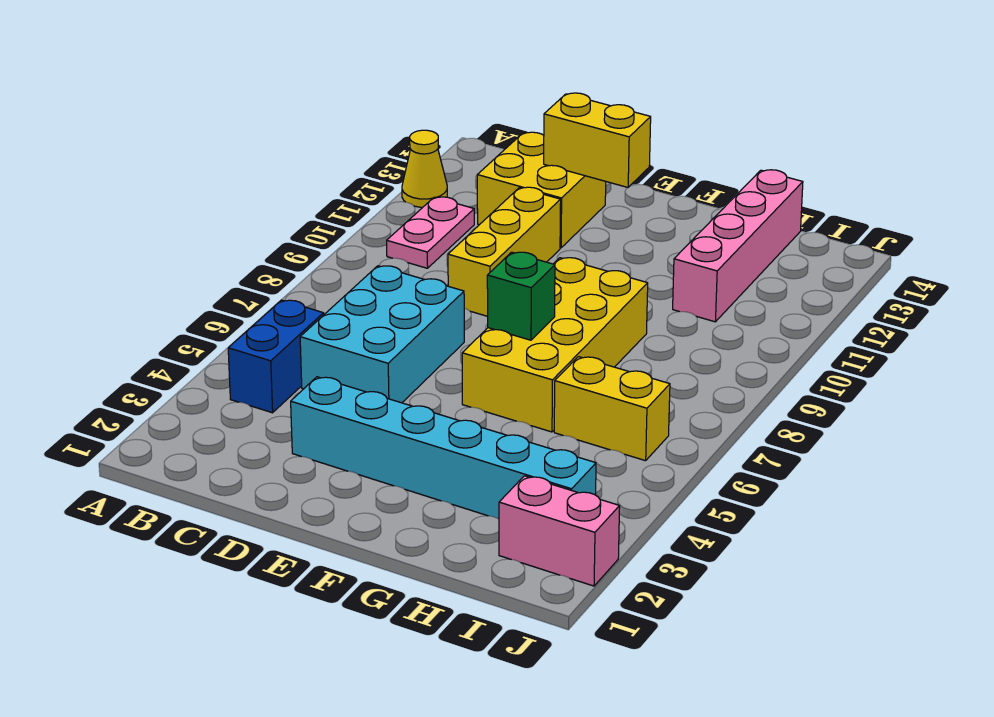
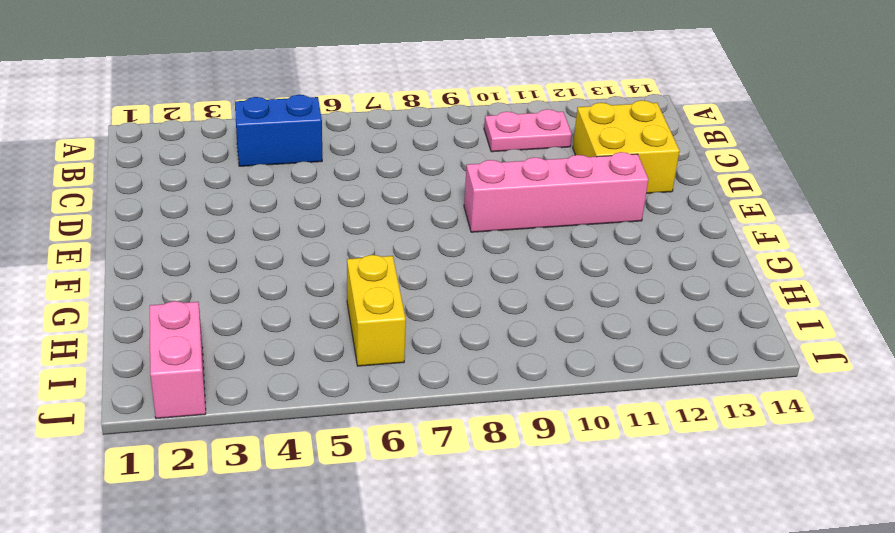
pink brick E9:E12 level 1 -> pink brick H11:H14 level 1
none -> yellow cone A12 level 1
none -> cyan brick C5:D7 level 1
none -> cyan brick D3:I3 level 1

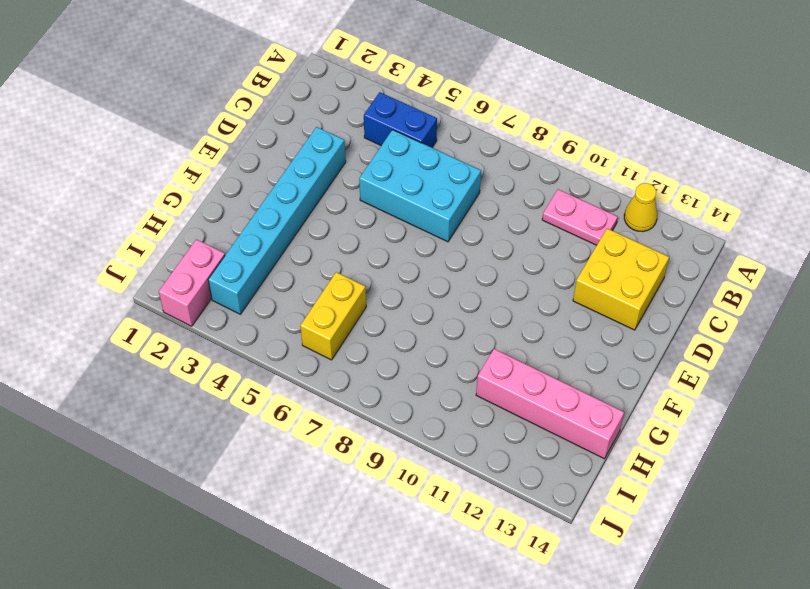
none -> yellow brick D9:D11 level 1
none -> yellow brick F6:G9 level 1
none -> yellow brick D13:E13 level 2

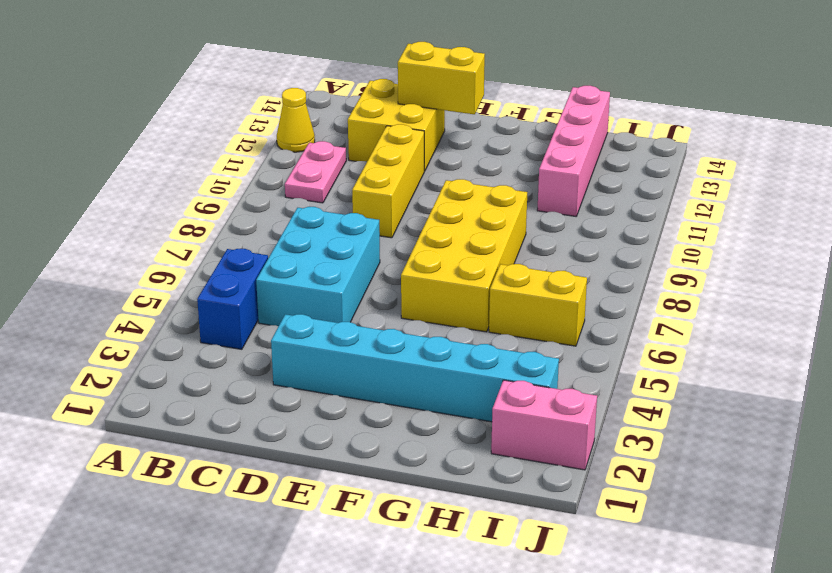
none -> green brick F7 level 2

